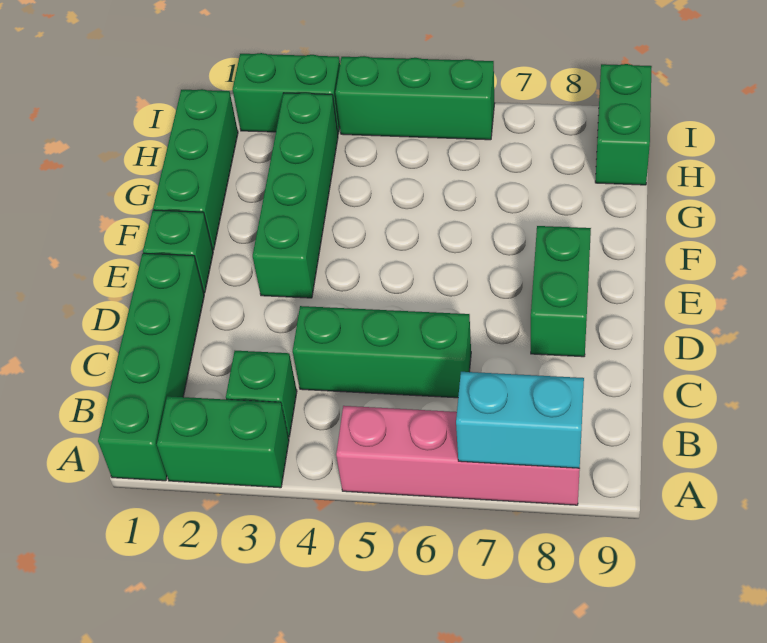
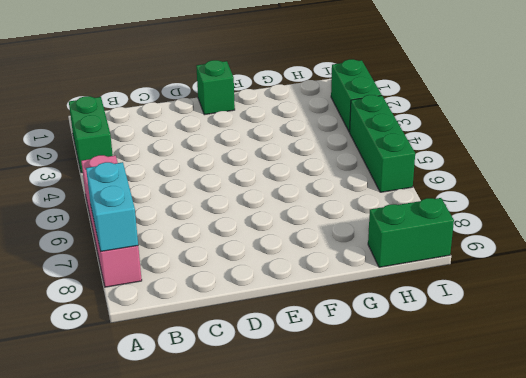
none -> green brick A1:D1 level 1
none -> green brick B3 level 1
none -> green brick C4:C6 level 1

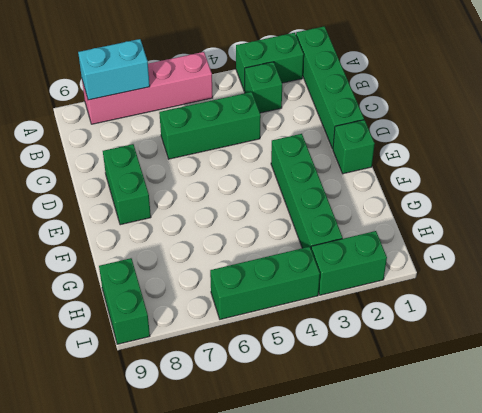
none -> green brick F1:H1 level 1

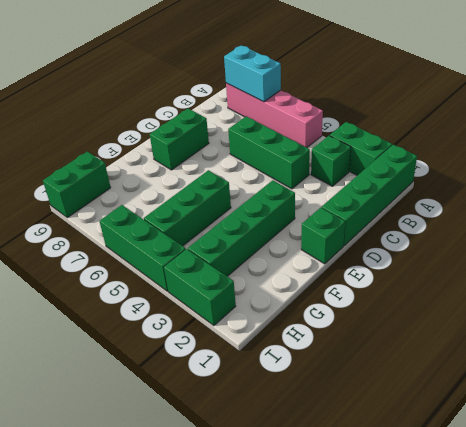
green brick F5:H5 level 1 -> green brick F1:H1 level 1

